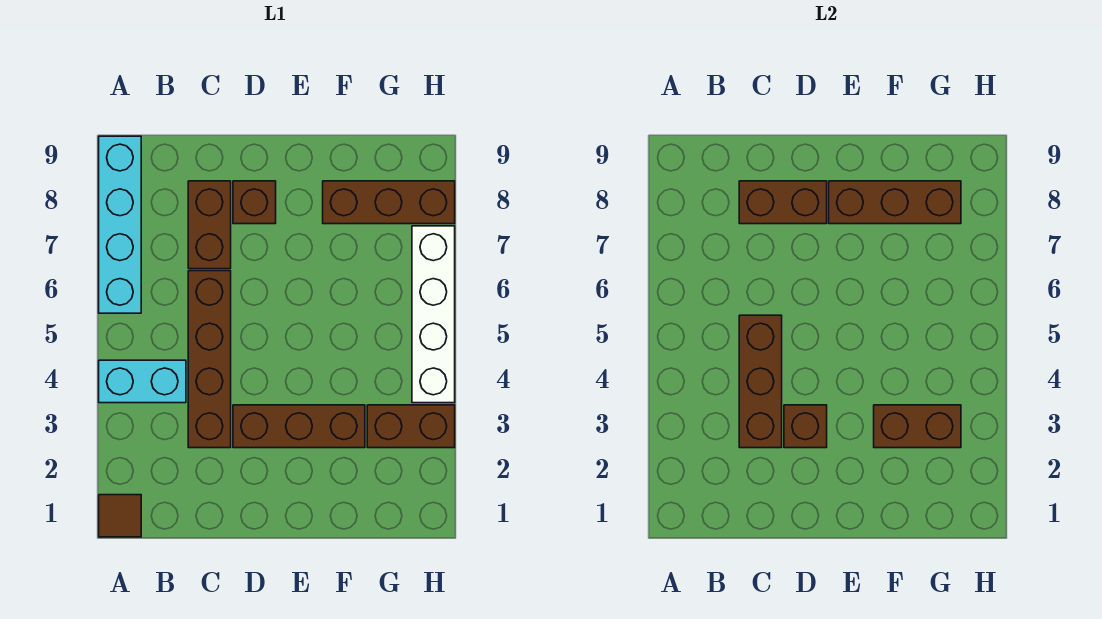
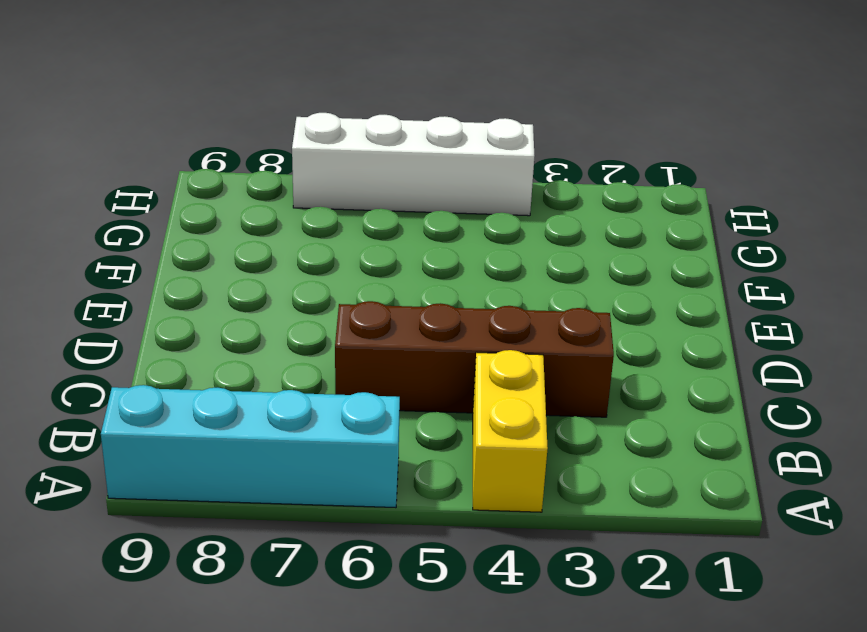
yellow brick A4:B4 level 1 -> cyan brick A4:B4 level 1
none -> brown tile A1 level 1
none -> brown brick C7:C8 level 1
none -> brown brick D3:F3 level 1

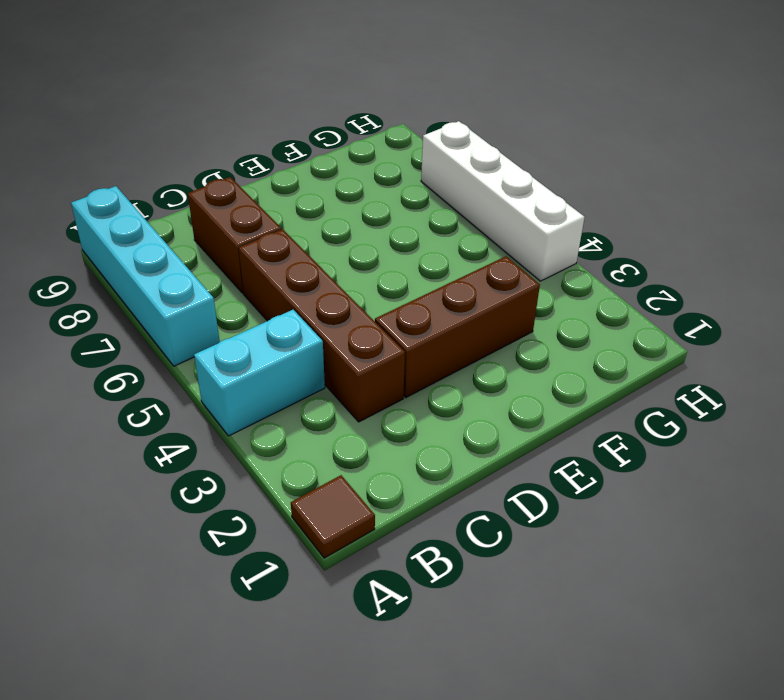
none -> brown brick D8 level 1
none -> brown brick F8:H8 level 1
none -> brown brick G3:H3 level 1

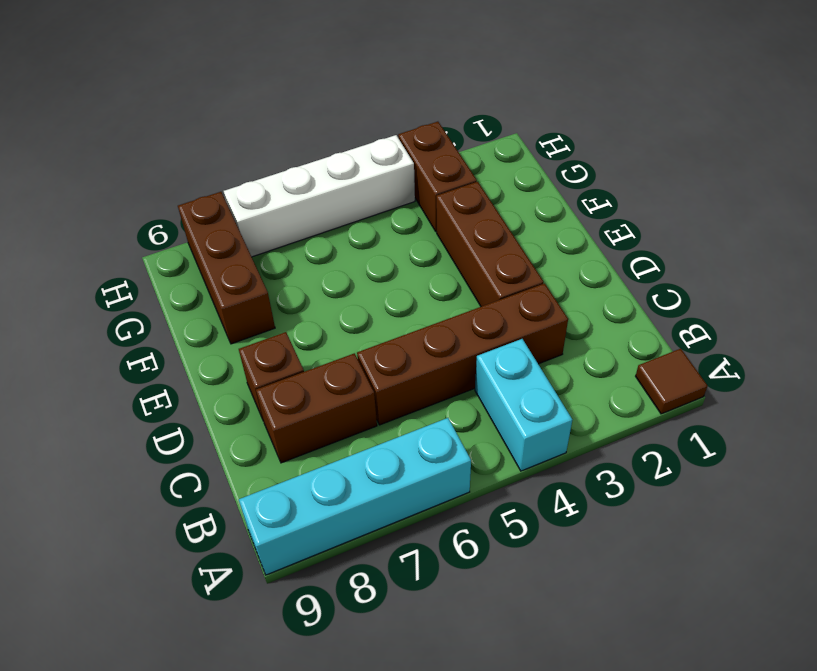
none -> brown brick C3:C5 level 2
none -> brown brick C8:D8 level 2
none -> brown brick D3 level 2

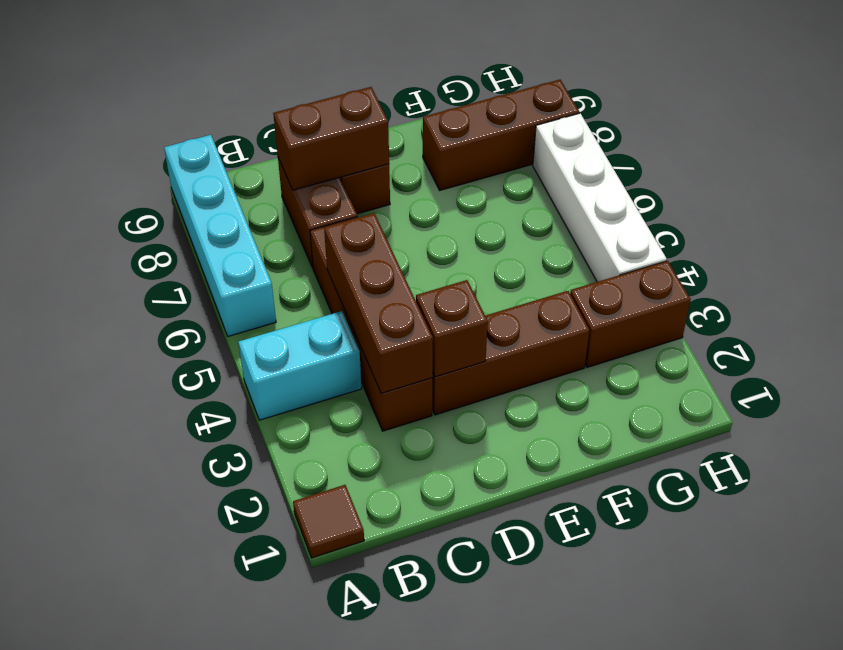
none -> brown brick E8:G8 level 2
none -> brown brick F3:G3 level 2

